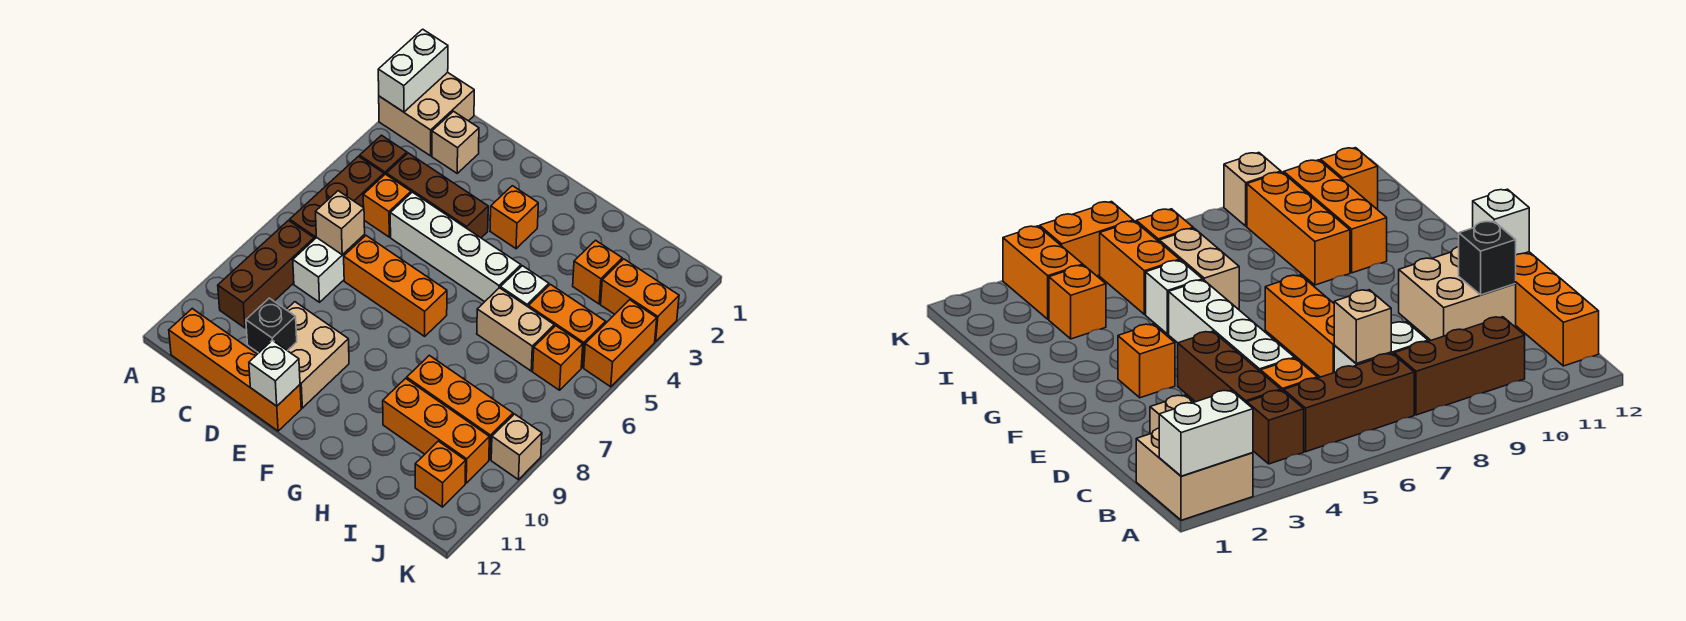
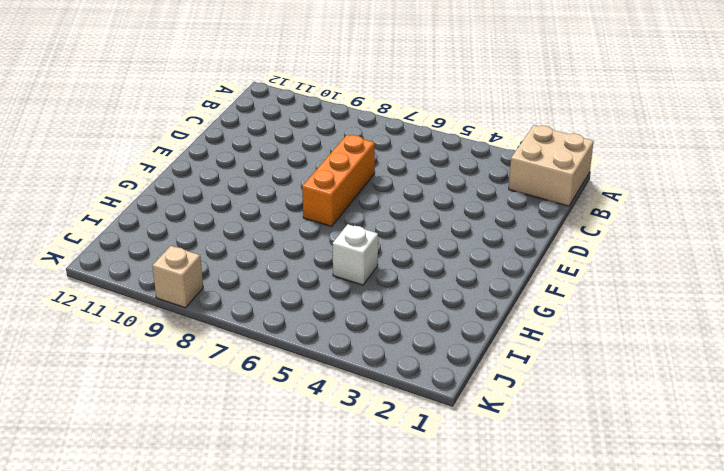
none -> brown brick B4 level 1
none -> brown brick B5:B7 level 1
none -> brown brick B8:B10 level 1

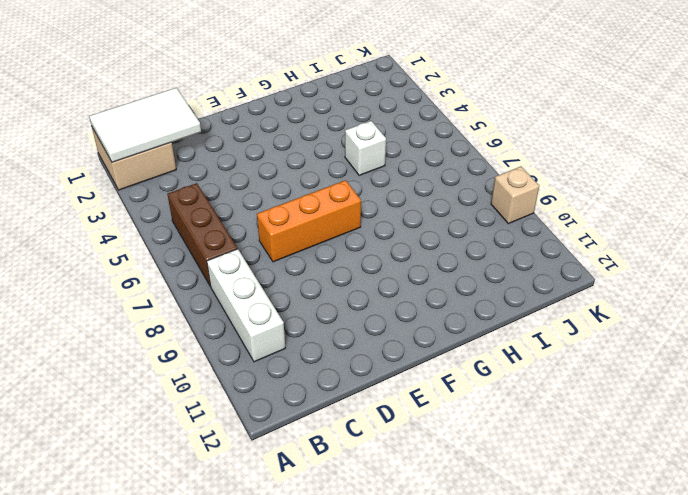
white tile A1:C2 level 2 -> white brick A1:A2 level 2
white brick B8:B10 level 1 -> brown brick B8:B10 level 1
none -> brown brick B4 level 1
none -> orange brick B12:E12 level 1
none -> tan brick C2 level 1

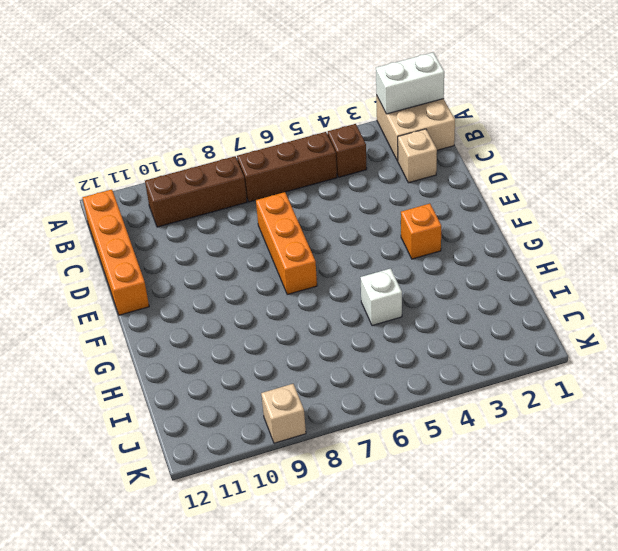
none -> brown brick C4:E4 level 1
none -> orange brick C5 level 1
none -> white brick C7:C8 level 1

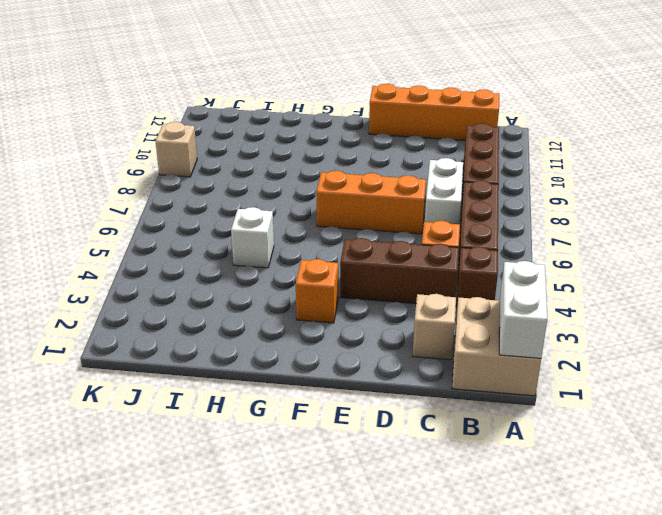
none -> white brick D5:G5 level 1
none -> tan brick D10:E11 level 1
none -> tan brick H6:I6 level 1

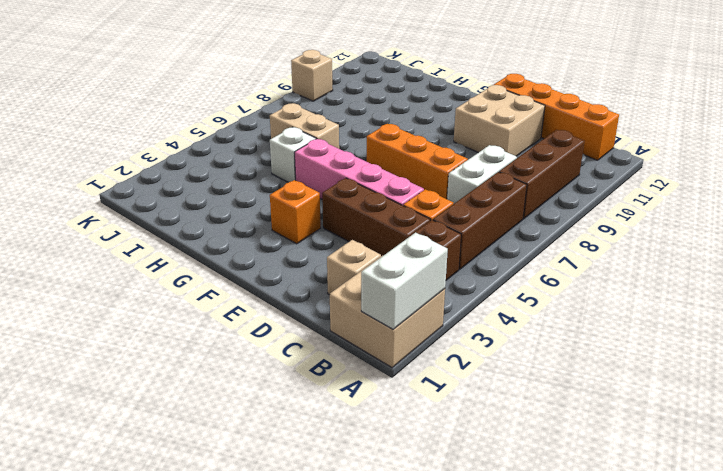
pink brick D5:G5 level 1 -> white brick D5:G5 level 1
none -> orange brick H9:J9 level 1
none -> orange brick H10:J10 level 1
none -> orange brick I3 level 1

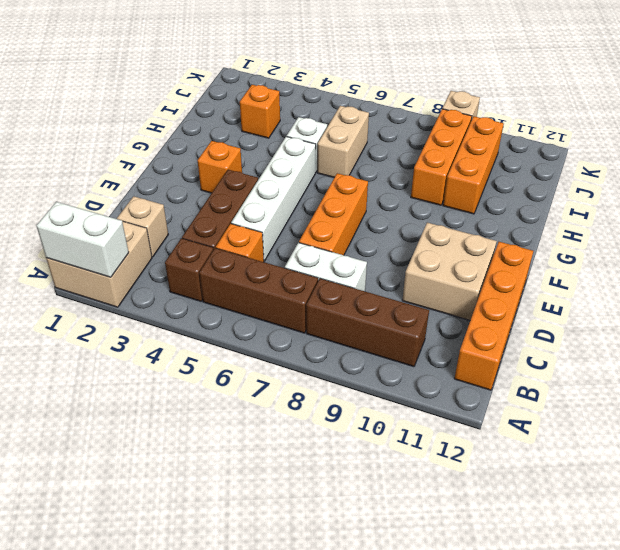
none -> orange brick I5:J5 level 1
none -> orange brick J3:K3 level 1
none -> orange brick J6 level 1

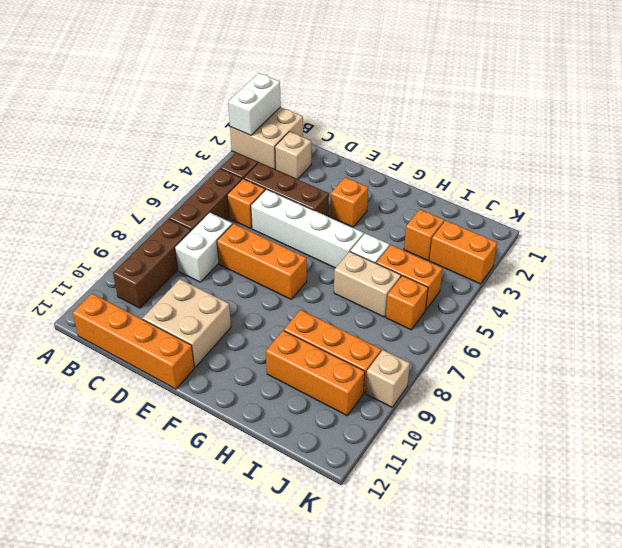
none -> orange brick J11 level 1
none -> orange brick K4:K5 level 1
none -> tan brick C7 level 2

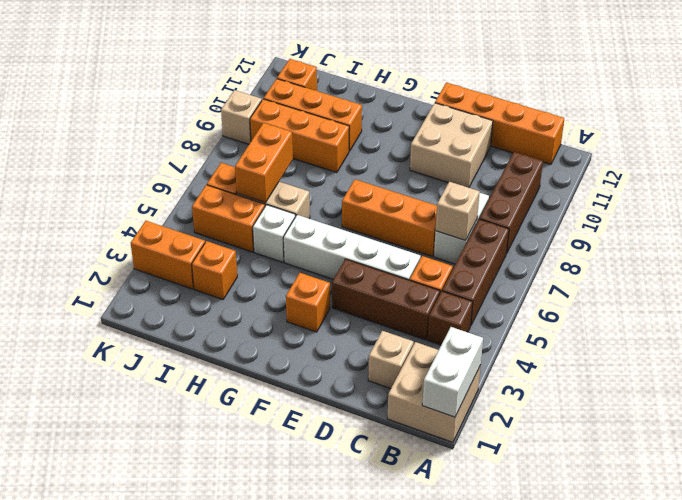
orange brick I6:I7 level 2 -> orange brick K4:K5 level 1
none -> black brick D11 level 2
none -> white brick E12 level 2

